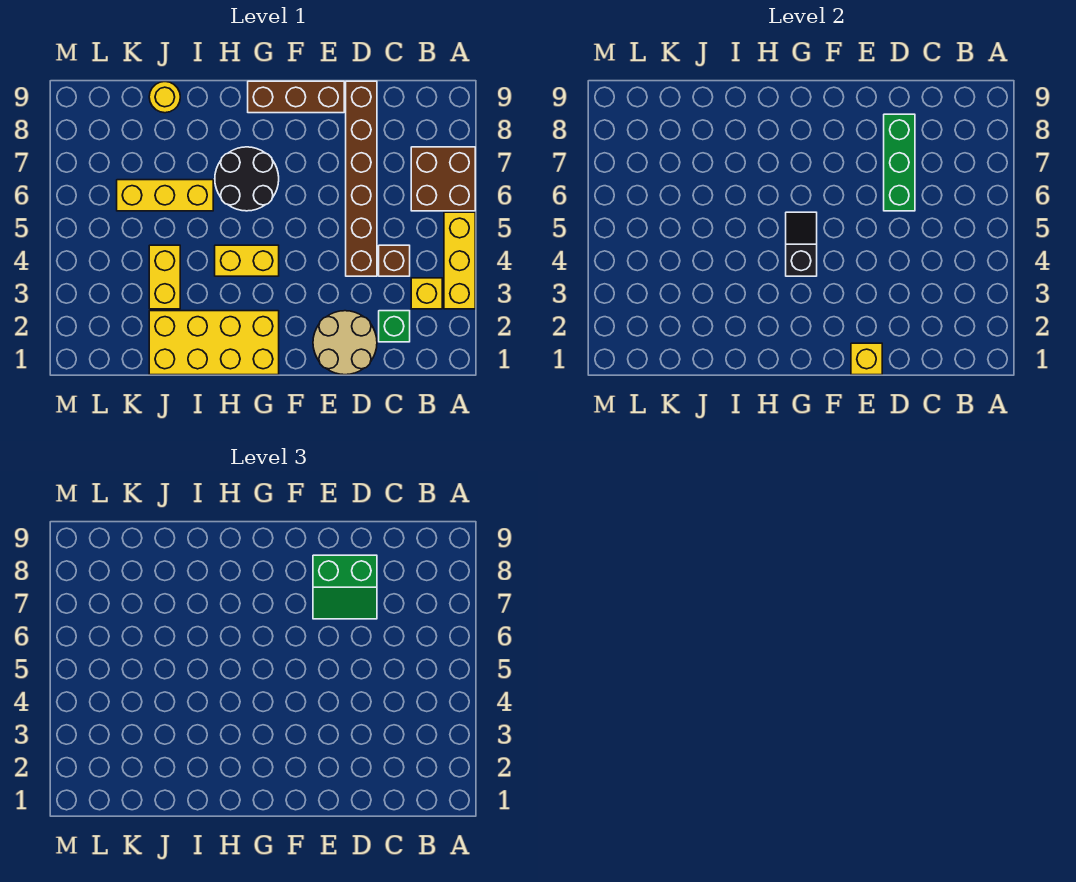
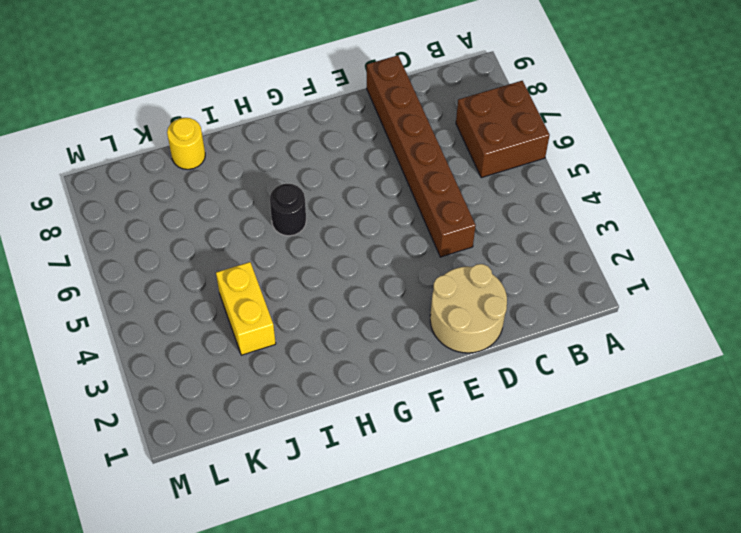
black round brick H6 level 1 -> black round brick G6:H7 level 1
none -> yellow brick A3:A5 level 1
none -> yellow brick B3 level 1
none -> green brick C2 level 1

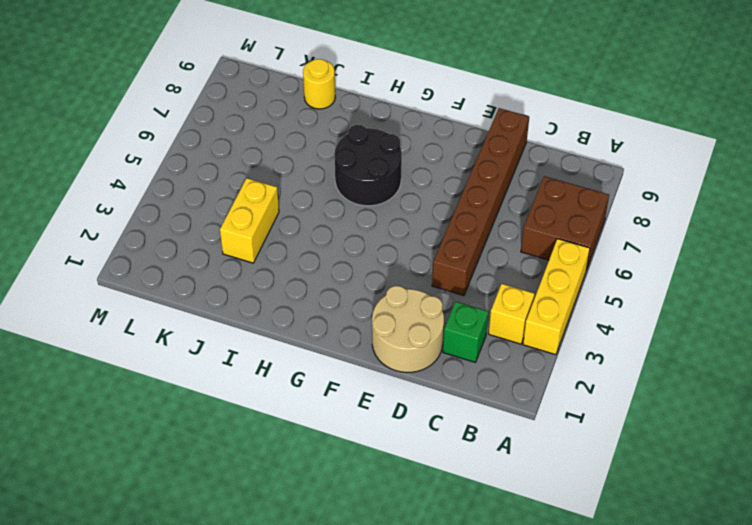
none -> brown brick C4 level 1
none -> brown brick E9:G9 level 1
none -> yellow brick G1:J2 level 1

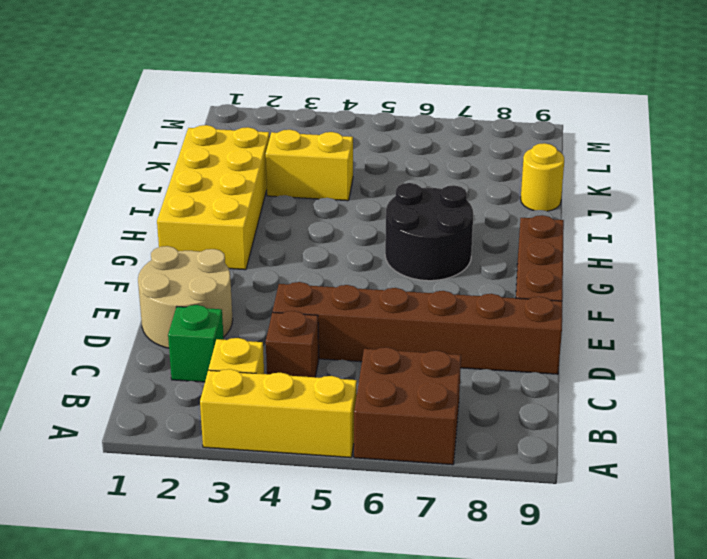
none -> yellow brick G4:H4 level 1
none -> yellow brick I6:K6 level 1
none -> green brick D6:D8 level 2

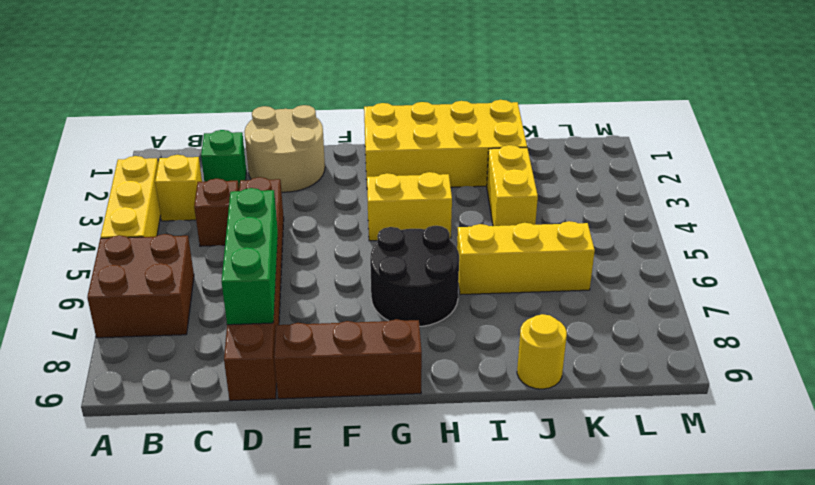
none -> yellow brick E1 level 2
none -> black slope G4:G5 level 2 top 4
none -> green slope D7:E8 level 3 top 8

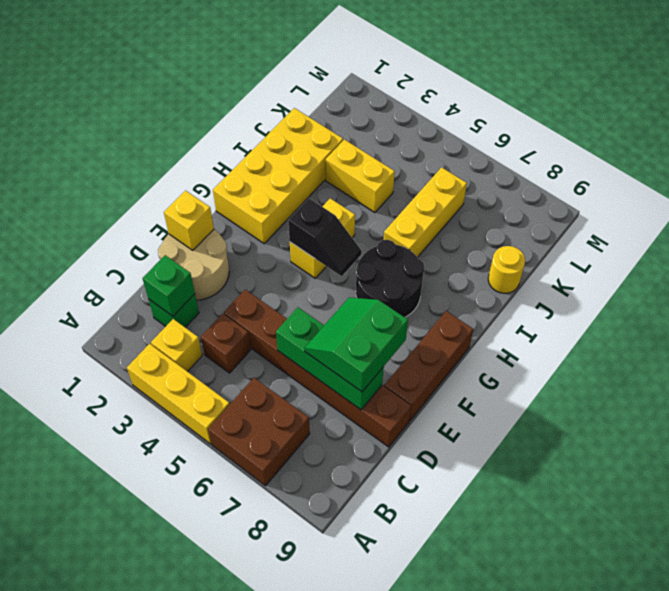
green brick C2 level 2 -> none

